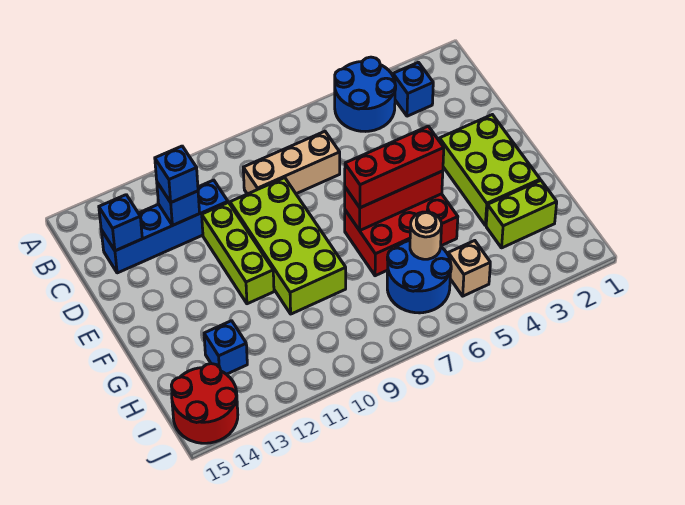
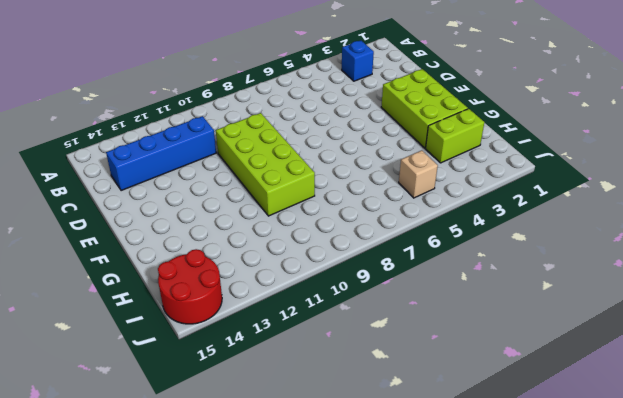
none -> blue round brick A4:B5 level 1
none -> tan brick C7:C9 level 1
none -> lime brick D11:F11 level 1

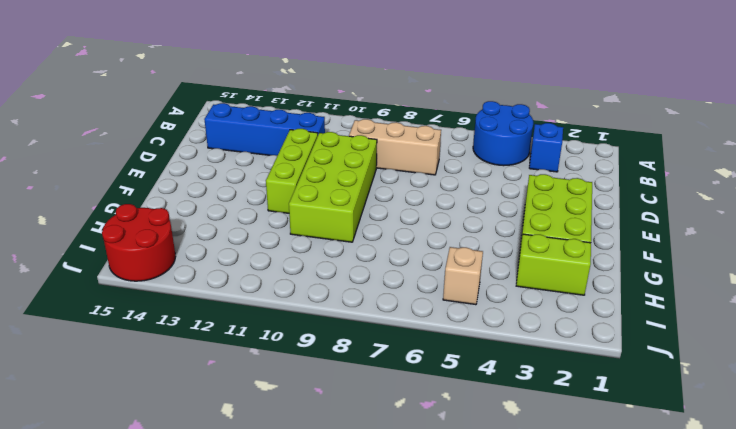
none -> red brick F5:G7 level 1
none -> blue round brick H6:I7 level 1
none -> blue brick H13 level 1

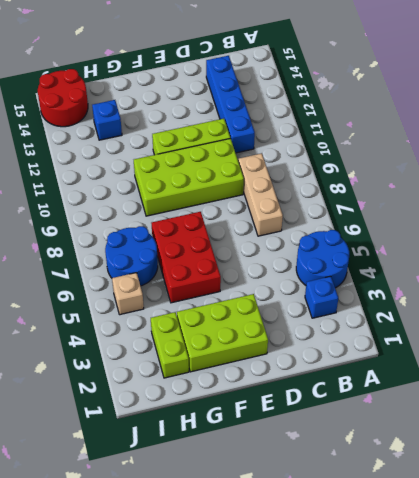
none -> blue brick C12 level 2
none -> blue brick C14 level 2
none -> red brick F5:F7 level 2

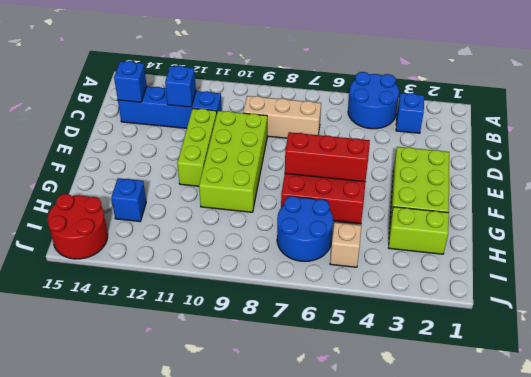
none -> tan round brick H6 level 2
none -> blue brick C12 level 3
none -> red brick F5:F7 level 3

